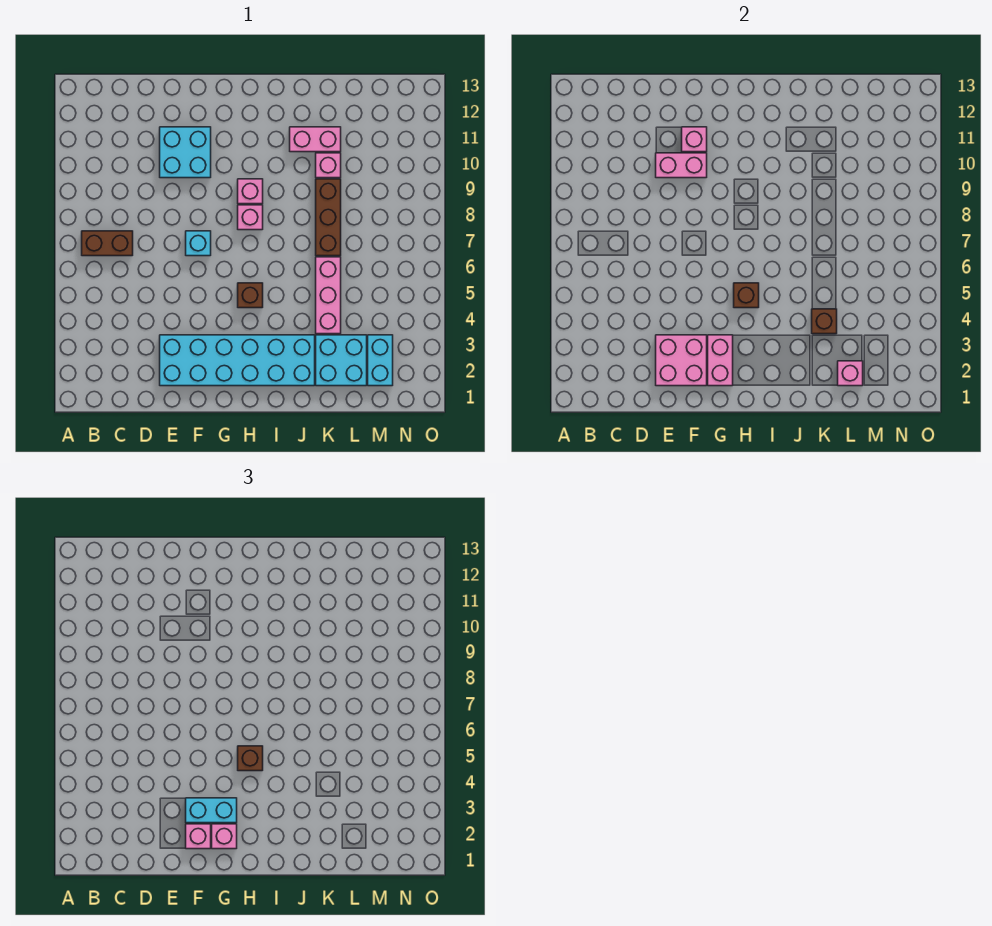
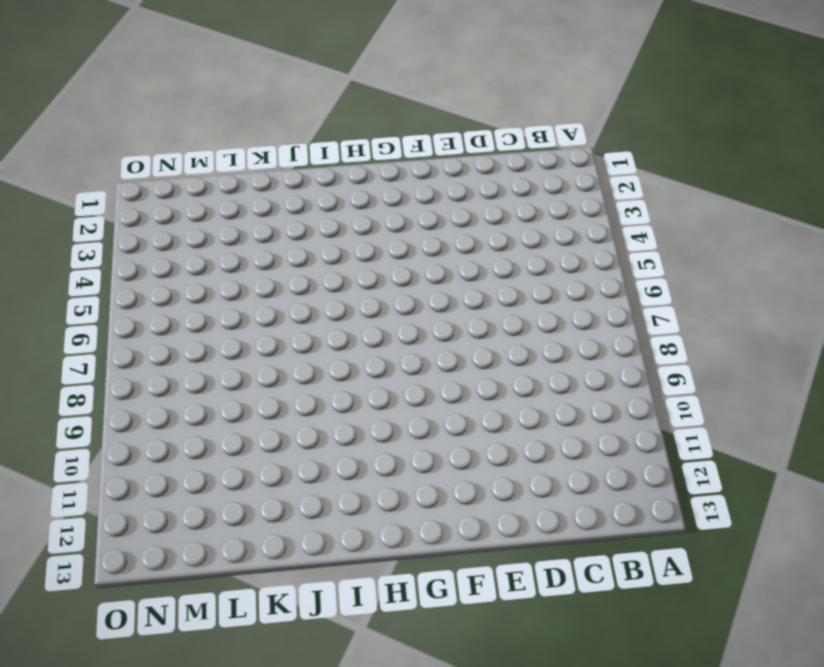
none -> brown brick B7:C7 level 1
none -> cyan brick E2:J3 level 1
none -> cyan brick E10:F11 level 1

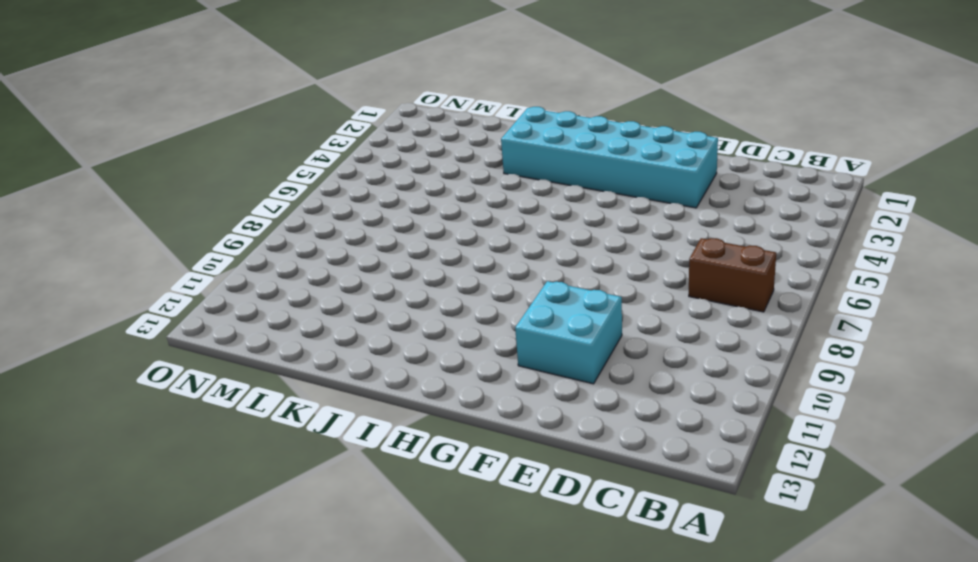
none -> cyan brick F7 level 1
none -> brown brick H5 level 1
none -> pink brick H8 level 1

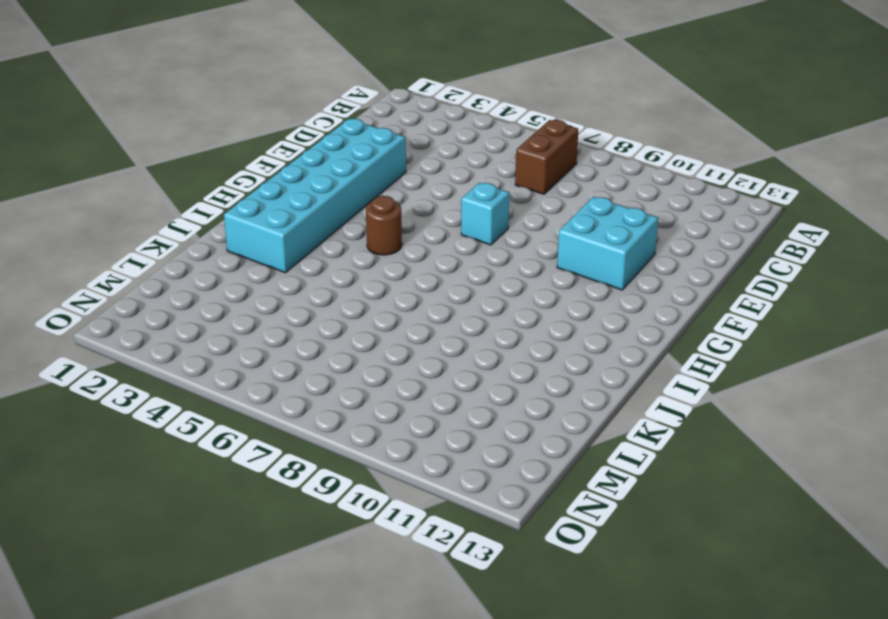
brown round brick H5 level 1 -> brown brick H5 level 1
none -> pink brick H8 level 1
none -> pink brick H9 level 1
none -> pink brick J11:K11 level 1

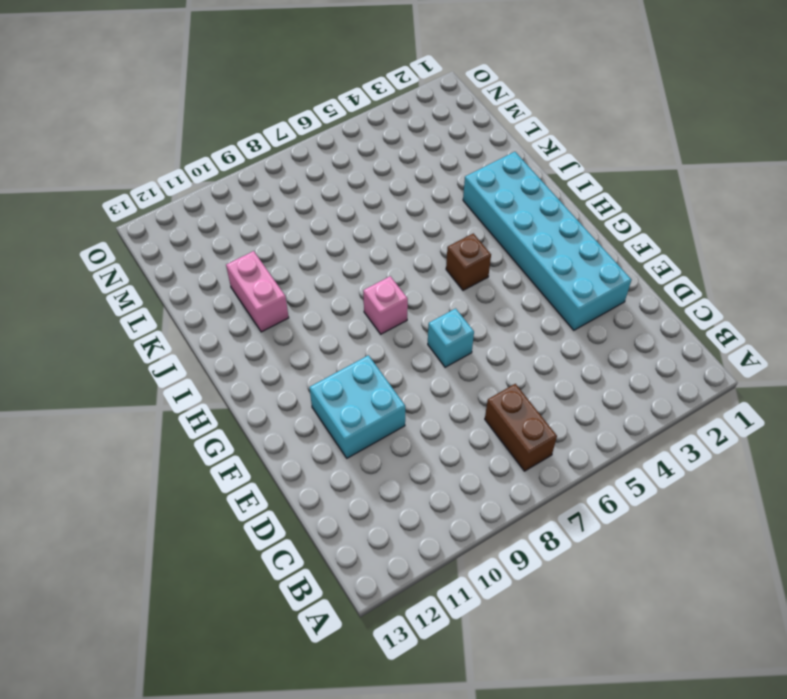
none -> pink brick H9 level 1
none -> cyan brick K2:L3 level 1
none -> pink brick K4:K6 level 1

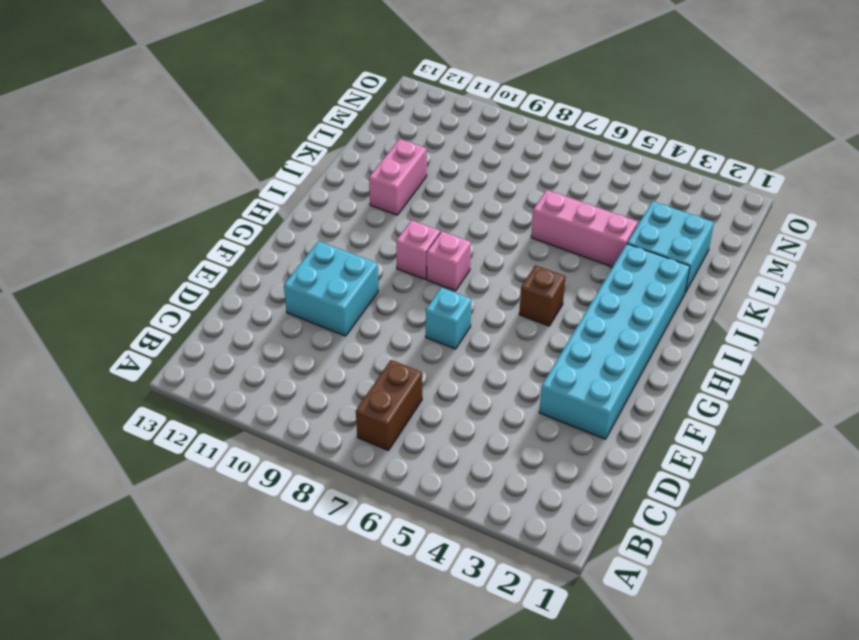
none -> brown brick K7:K9 level 1
none -> pink brick K10 level 1
none -> cyan brick M2:M3 level 1

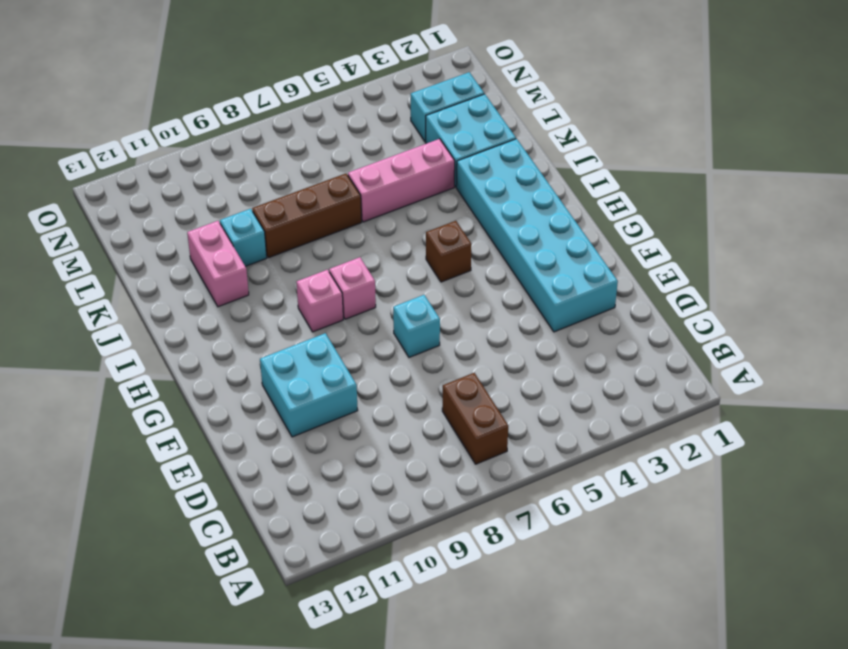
cyan brick K10 level 1 -> pink brick K10 level 1
none -> pink brick E2:F3 level 2
none -> pink brick E10:F10 level 2
none -> pink brick F11 level 2

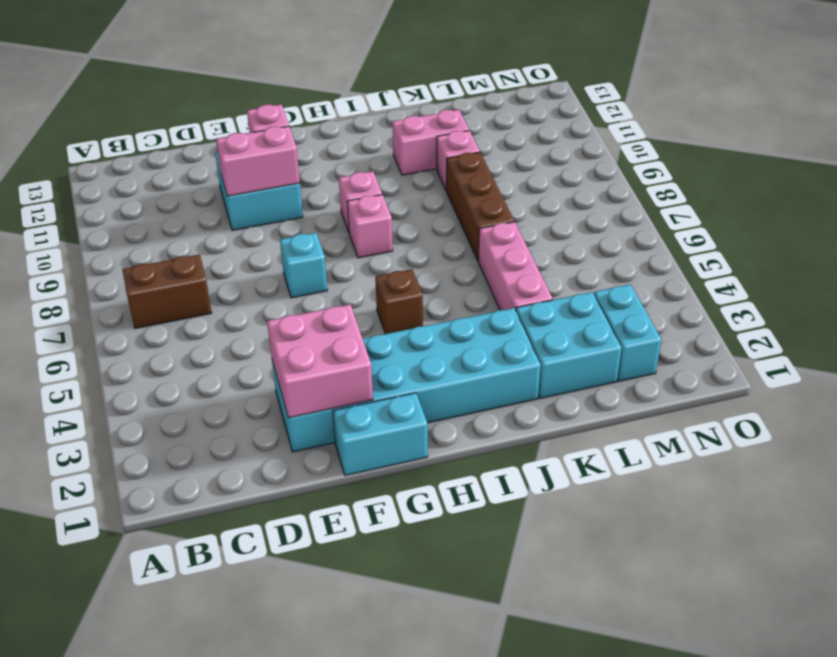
cyan brick F1:G1 level 1 -> cyan brick F3:G3 level 3
none -> pink brick G2:G3 level 2
none -> brown brick H5 level 2
none -> brown brick K4 level 2

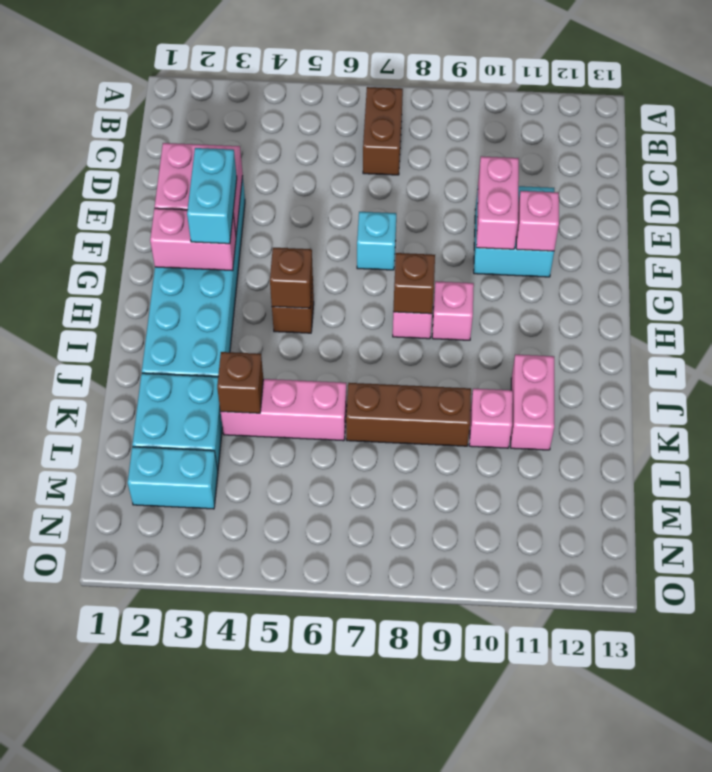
brown brick H8 level 2 -> brown brick H5 level 3
none -> pink brick L2 level 2
none -> pink brick F2 level 3
none -> pink brick G2 level 3

